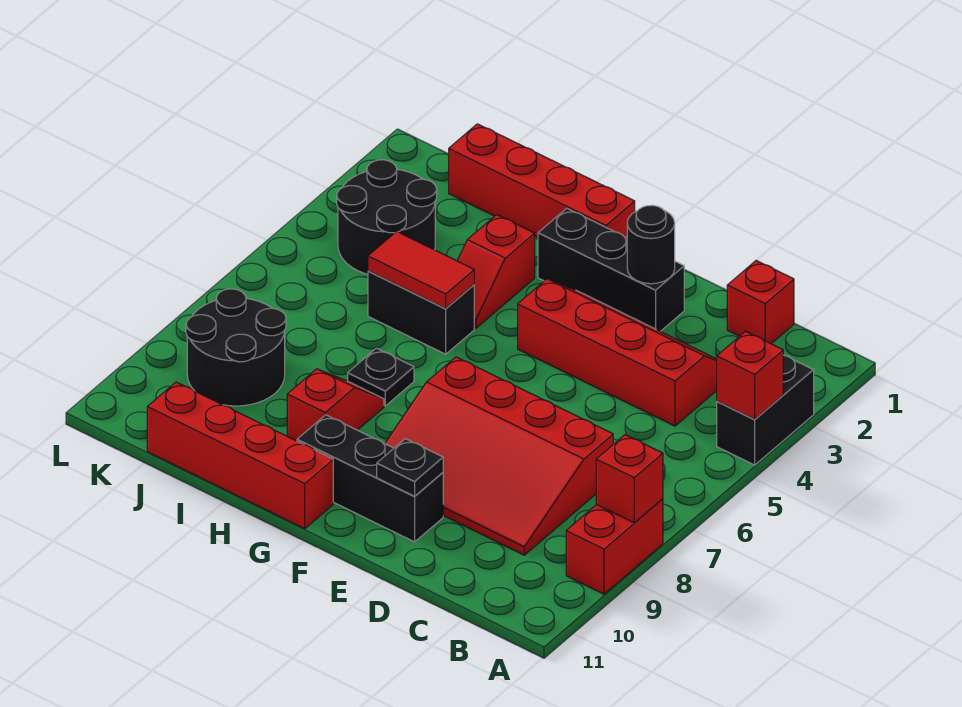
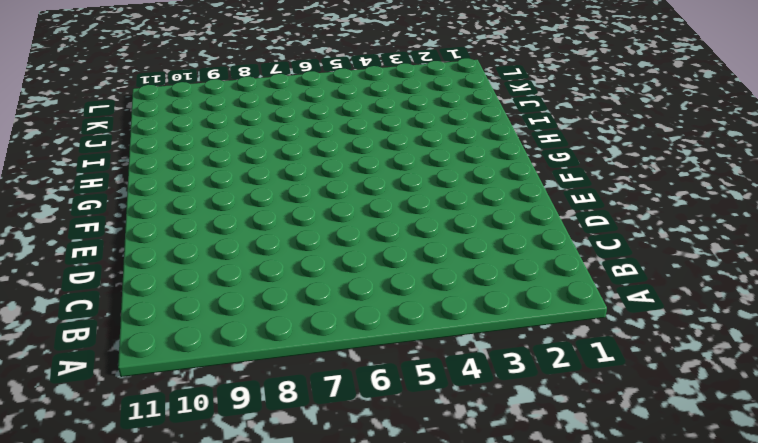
none -> black brick A3:A4 level 1
none -> red brick A8:A9 level 1
none -> red brick C1 level 1

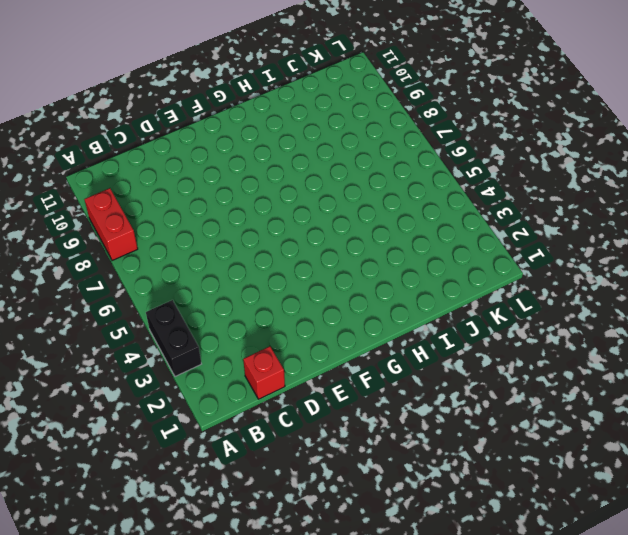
none -> red slope C3:F4 level 1 top 4
none -> red slope C7:F9 level 1 top 7
none -> black brick E2:G2 level 1

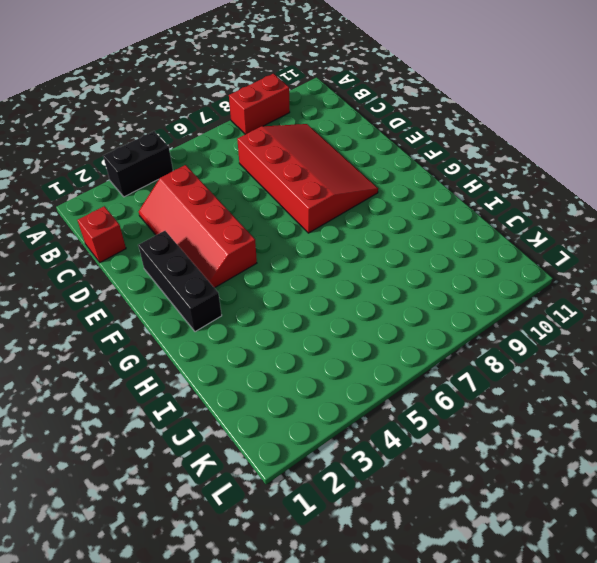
none -> black brick E10:G10 level 1
none -> red brick G1:J1 level 1
none -> red brick G11:J11 level 1

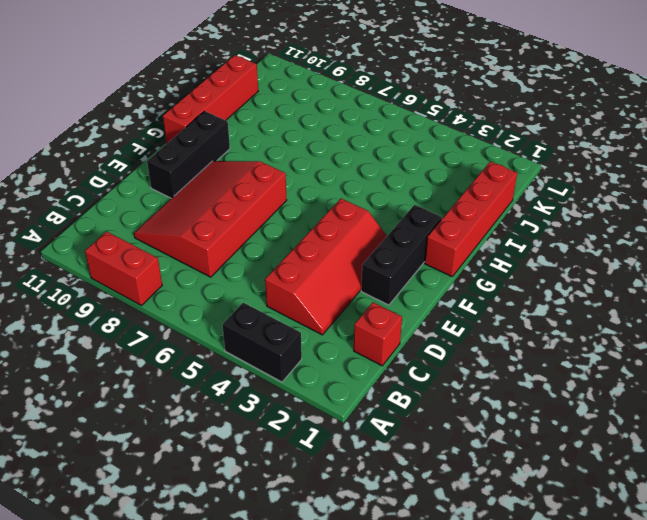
none -> red slope H3:H4 level 1 top 3
none -> black brick H5:I5 level 1
none -> black plate H7 level 1

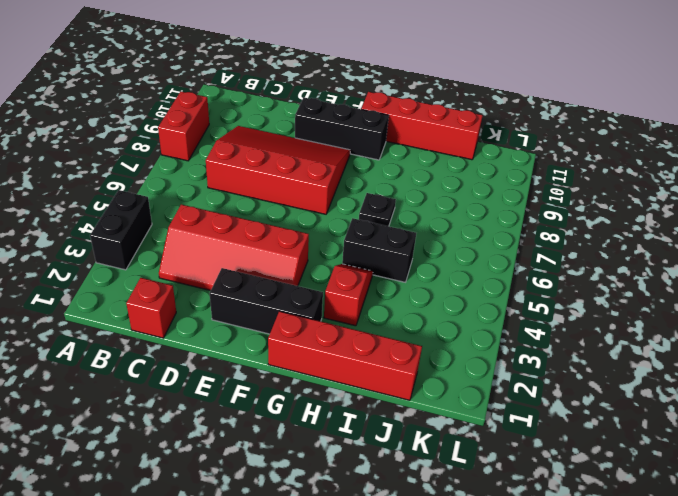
none -> red slope H8:H9 level 1 top 9
none -> black round brick J3:K4 level 1
none -> black round brick J8:K9 level 1

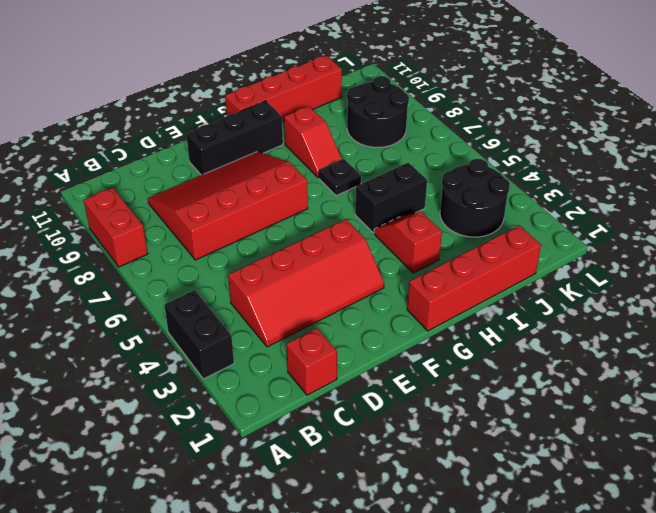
none -> black brick E2:G2 level 1
none -> red brick A4 level 2
none -> red brick A8 level 2

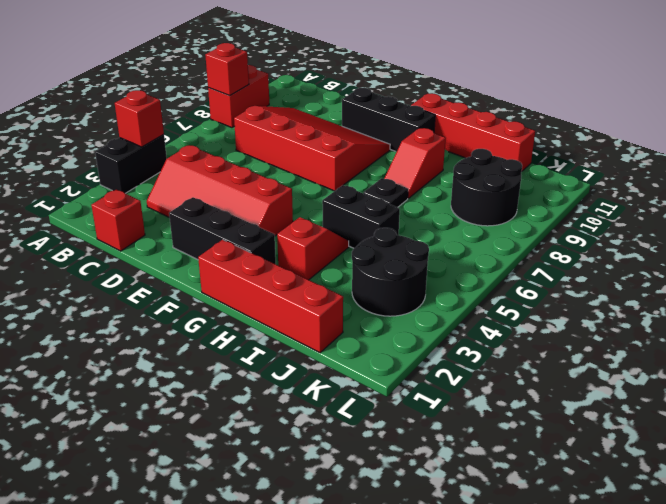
none -> black round brick E2 level 2
none -> black plate E10 level 2
none -> red tile H5:I5 level 2

